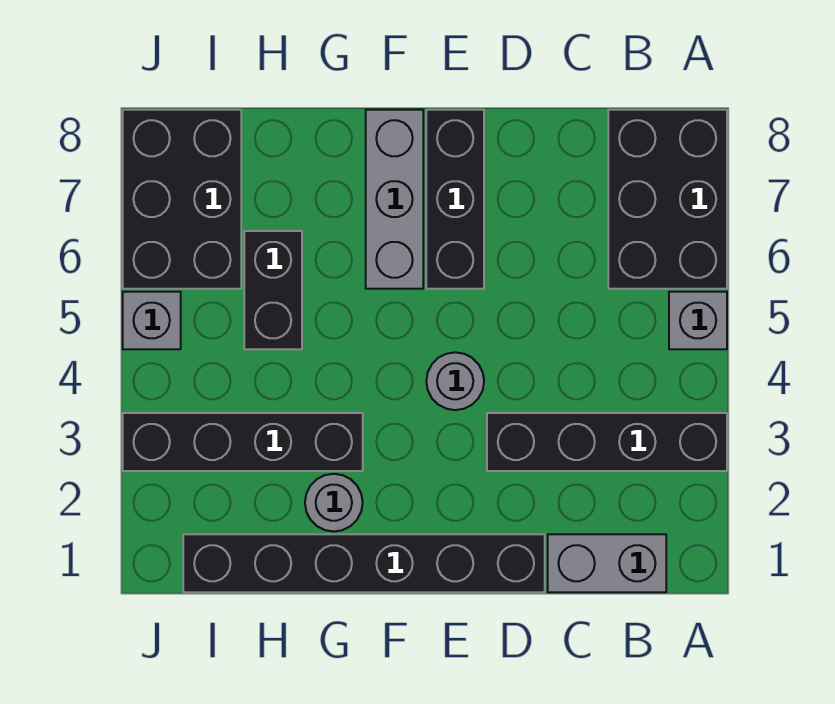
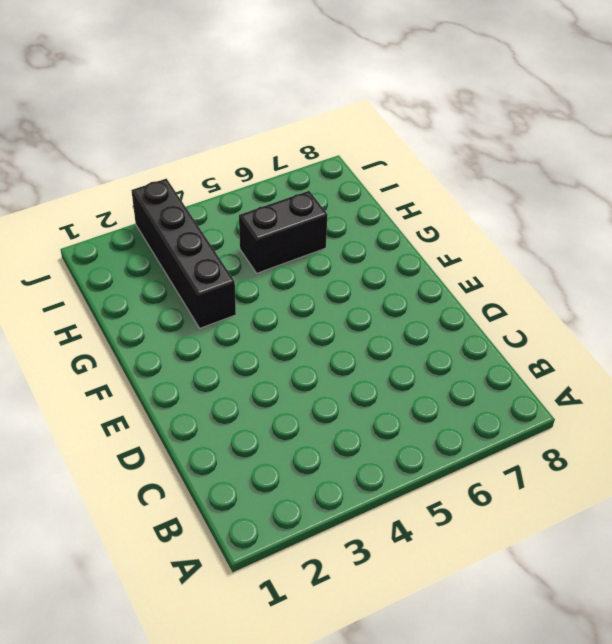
none -> black brick A3:D3 level 1
none -> grey brick A5 level 1
none -> black brick A6:B8 level 1

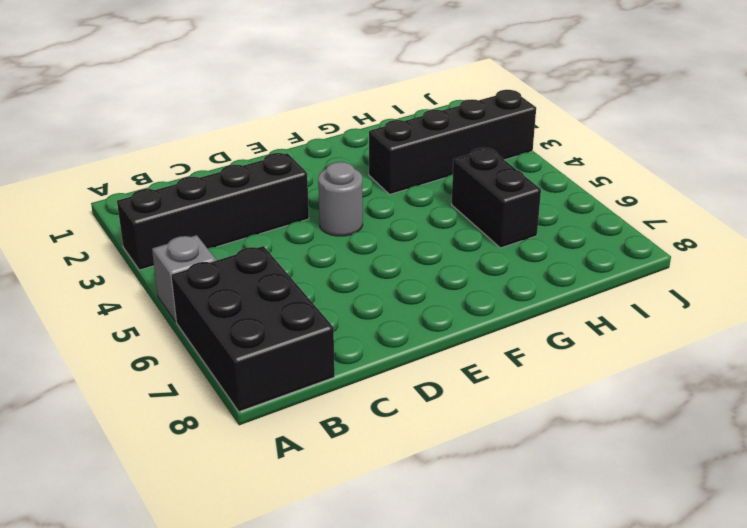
none -> grey brick B1:C1 level 1
none -> black brick D1:I1 level 1
none -> black brick E6:E8 level 1

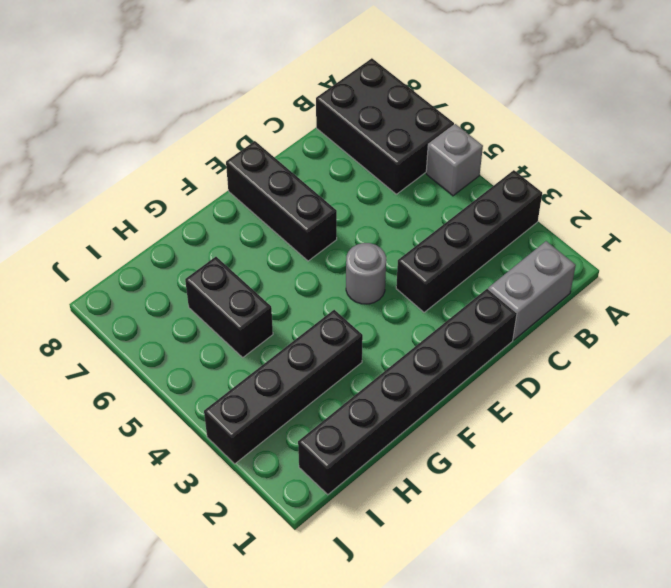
none -> grey brick F6:F8 level 1
none -> grey round brick G2 level 1
none -> black brick I6:J8 level 1

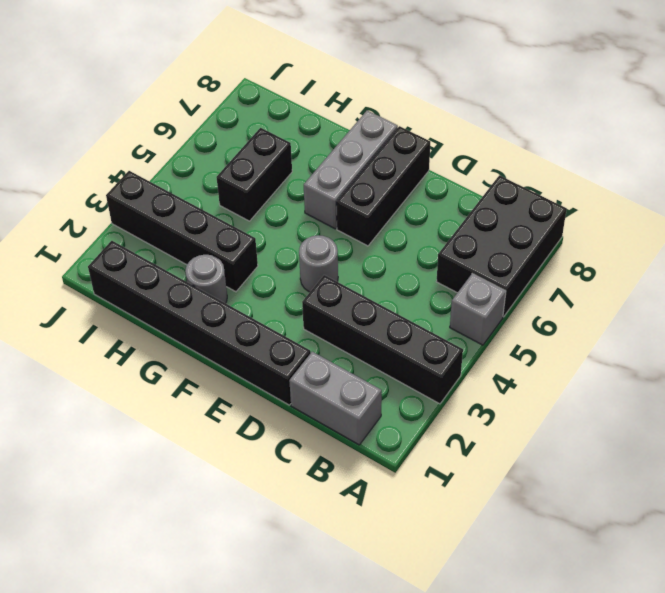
none -> black brick I6:J8 level 1
none -> grey brick J5 level 1

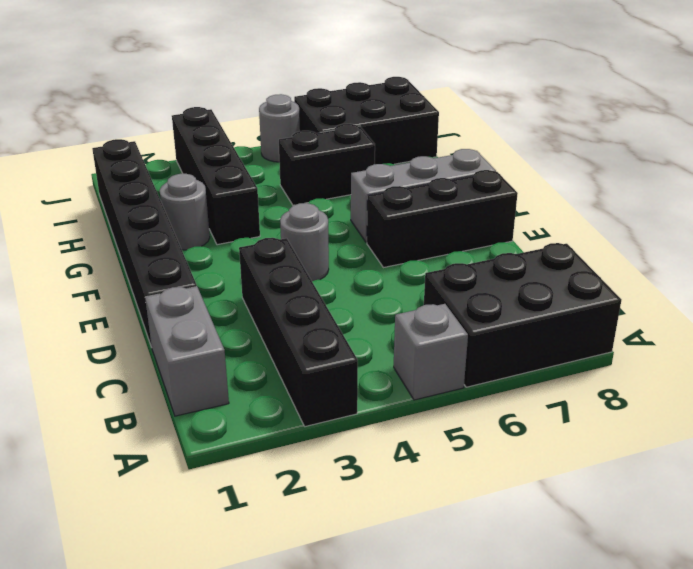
grey round brick J5 level 1 -> grey brick J5 level 1

